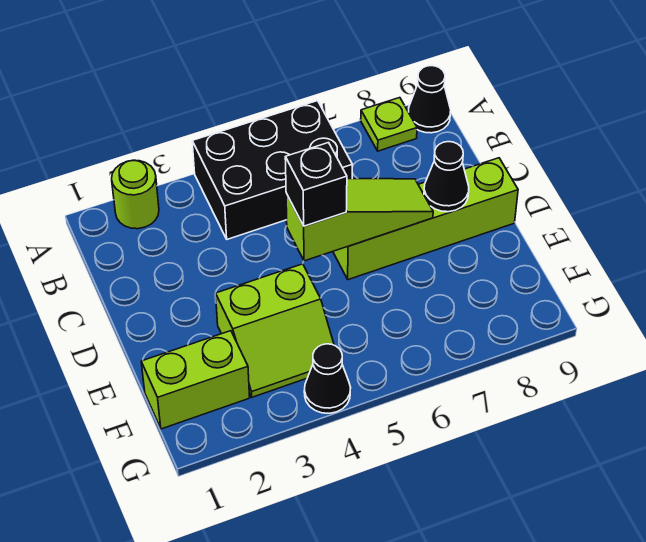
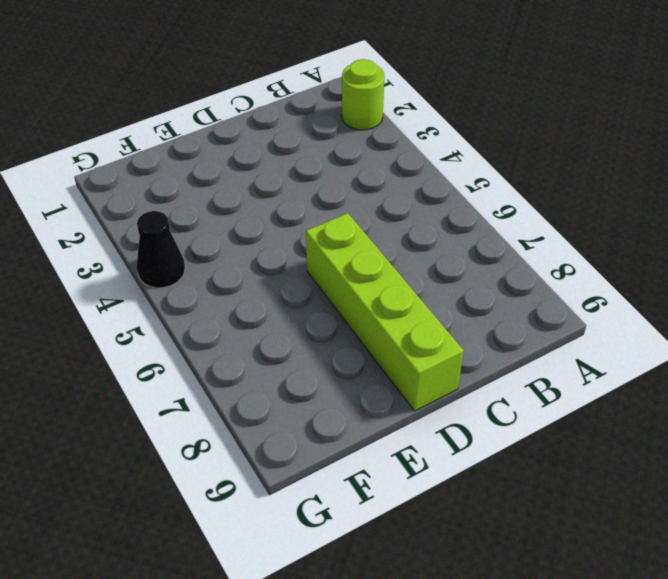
none -> black brick A4:B6 level 1
none -> lime plate A8 level 1

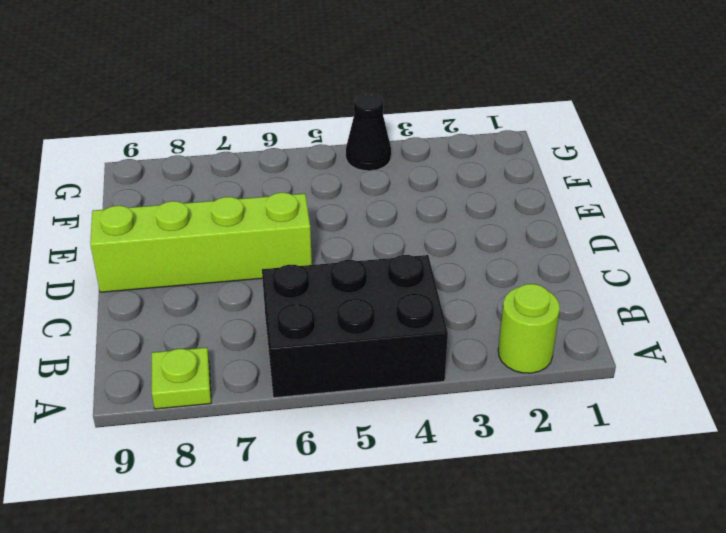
none -> black cone A9 level 1
none -> lime slope E3:F4 level 1 top E

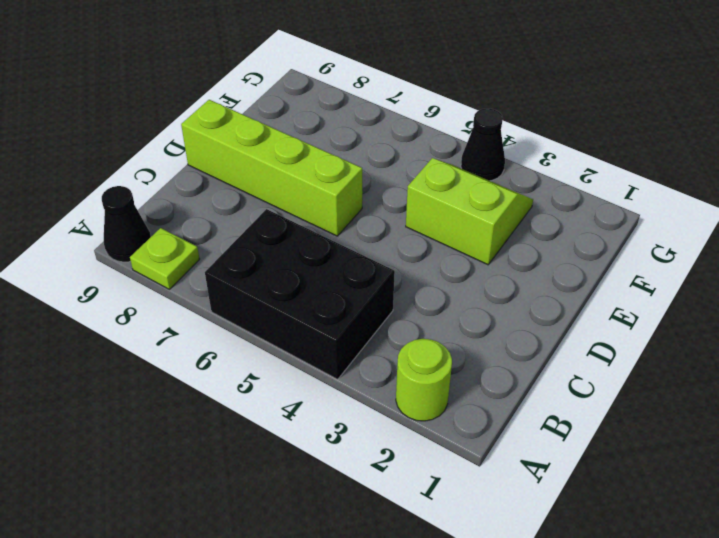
none -> lime brick F1:F2 level 1
none -> lime slope D5:D7 level 2 top 5

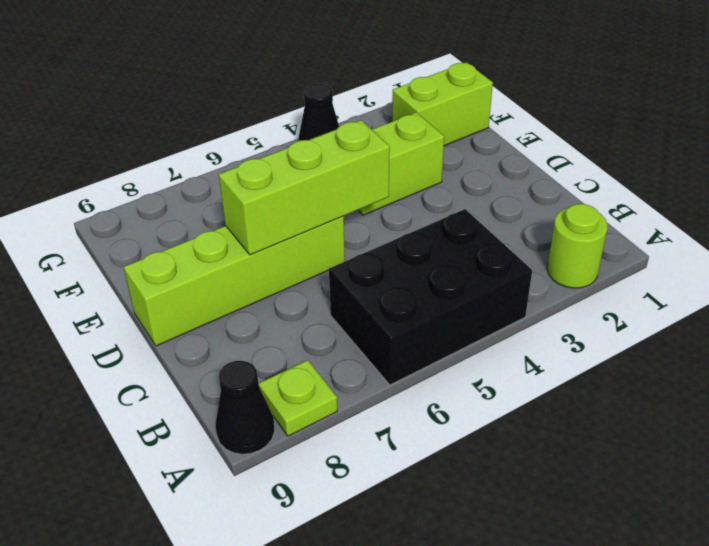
lime brick D5:D7 level 2 -> lime slope D5:D7 level 2 top 5
none -> black cone D8 level 2
none -> black brick D5 level 3

